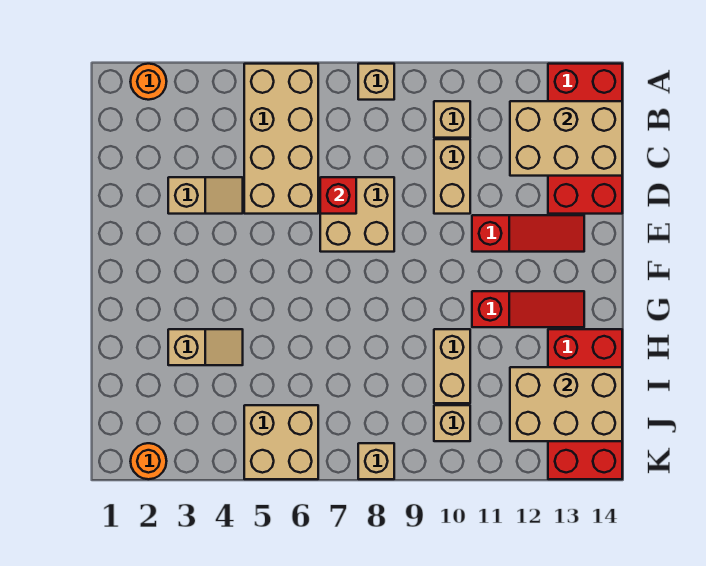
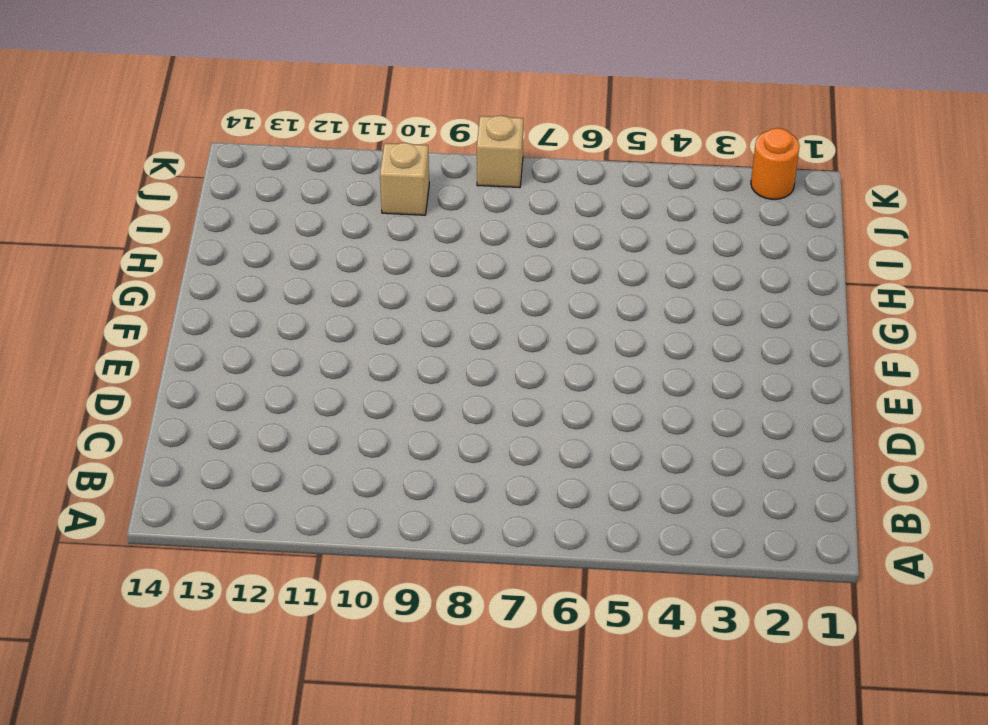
none -> orange round brick A2 level 1
none -> tan brick A5:D6 level 1
none -> tan brick A8 level 1

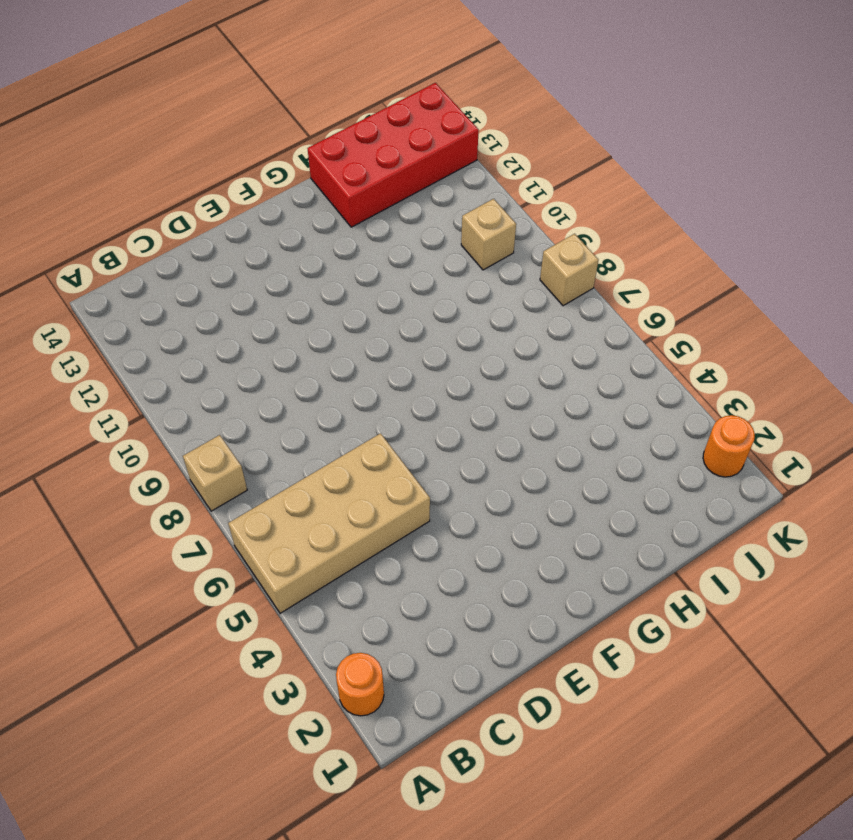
none -> red brick A13:D14 level 1
none -> tan brick B10 level 1
none -> tan brick C10:D10 level 1

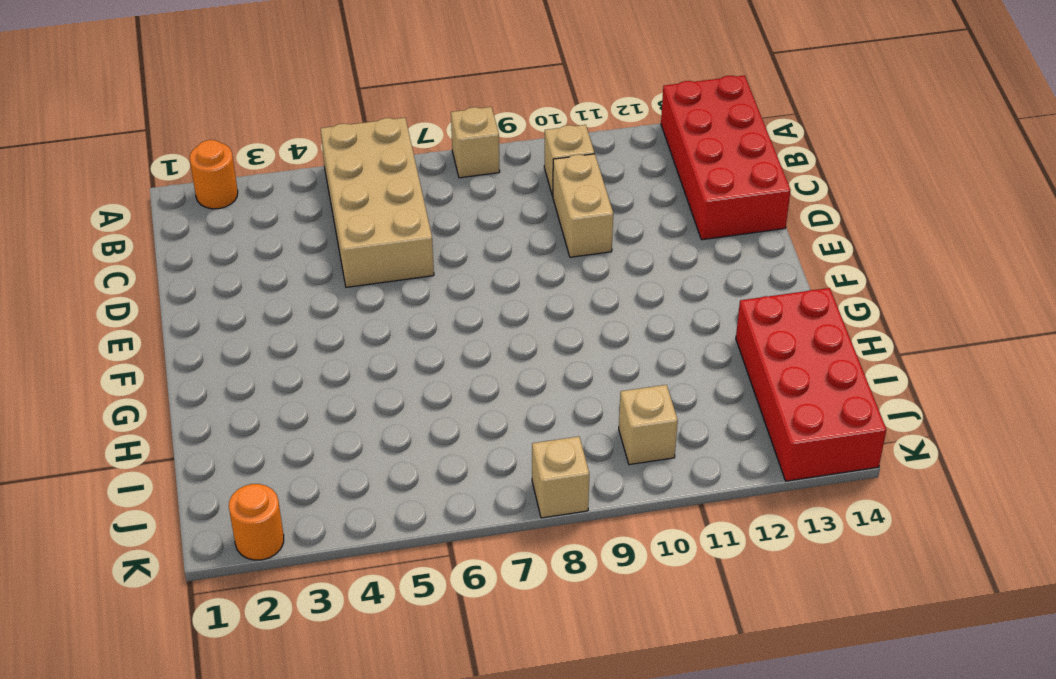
none -> tan slope D3:D4 level 1 top 3
none -> tan brick D7:E8 level 1
none -> red slope E11:E13 level 1 top 11

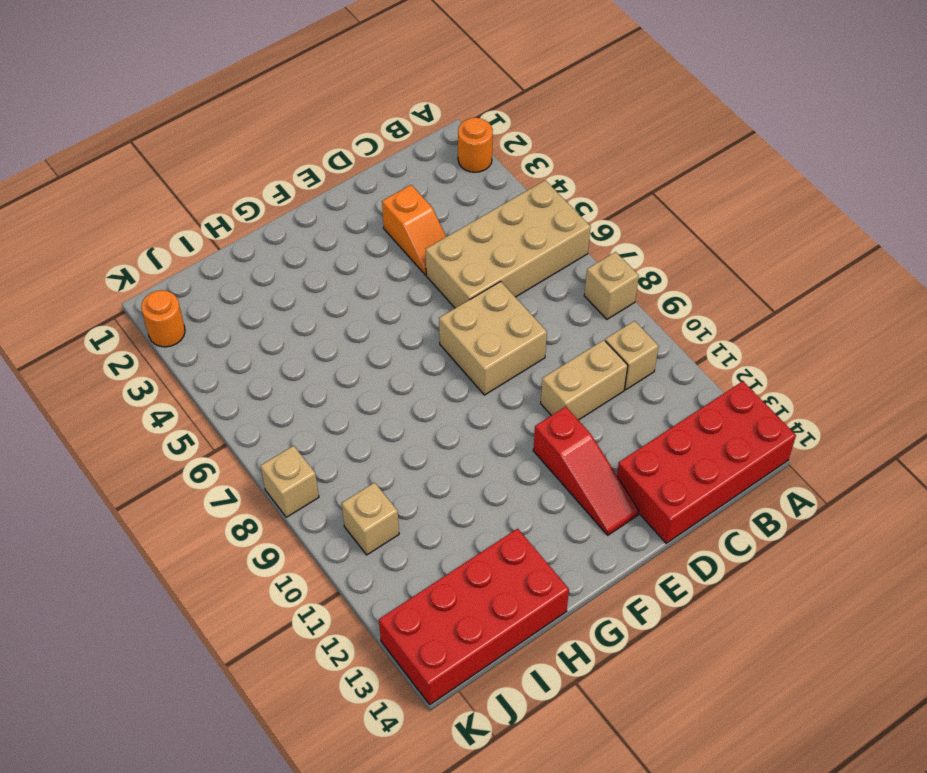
orange slope D3:D4 level 1 top 3 -> tan slope D3:D4 level 1 top 3
none -> red slope G11:G13 level 1 top 11
none -> tan slope H3:H4 level 1 top 3
none -> tan brick H10:I10 level 1

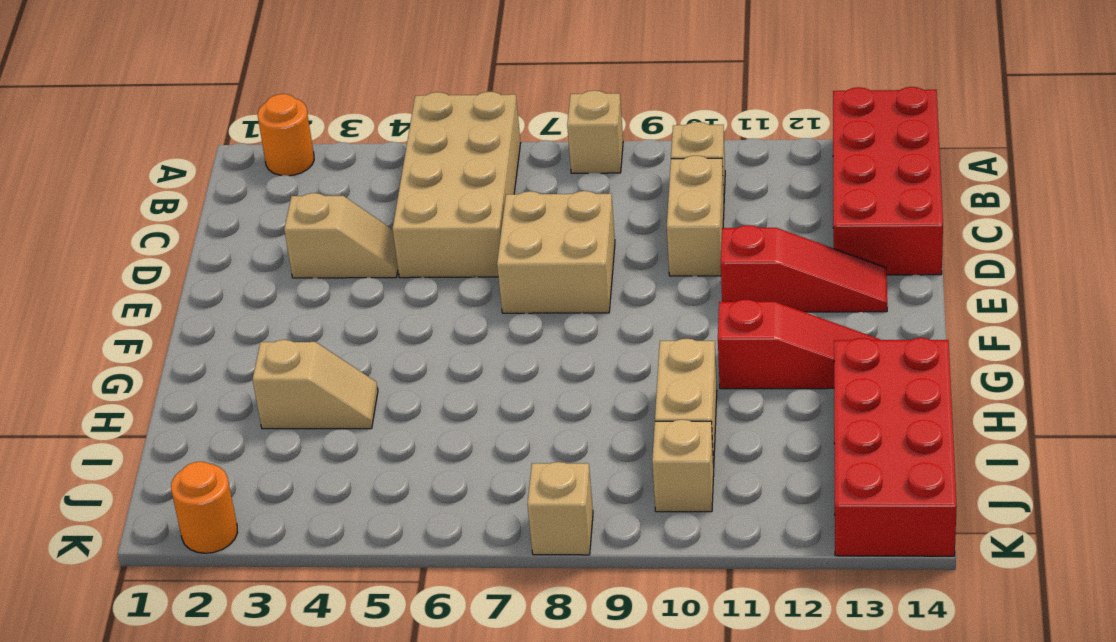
none -> tan brick J5:K6 level 1
none -> tan brick B12:C14 level 2
none -> red brick D7 level 2

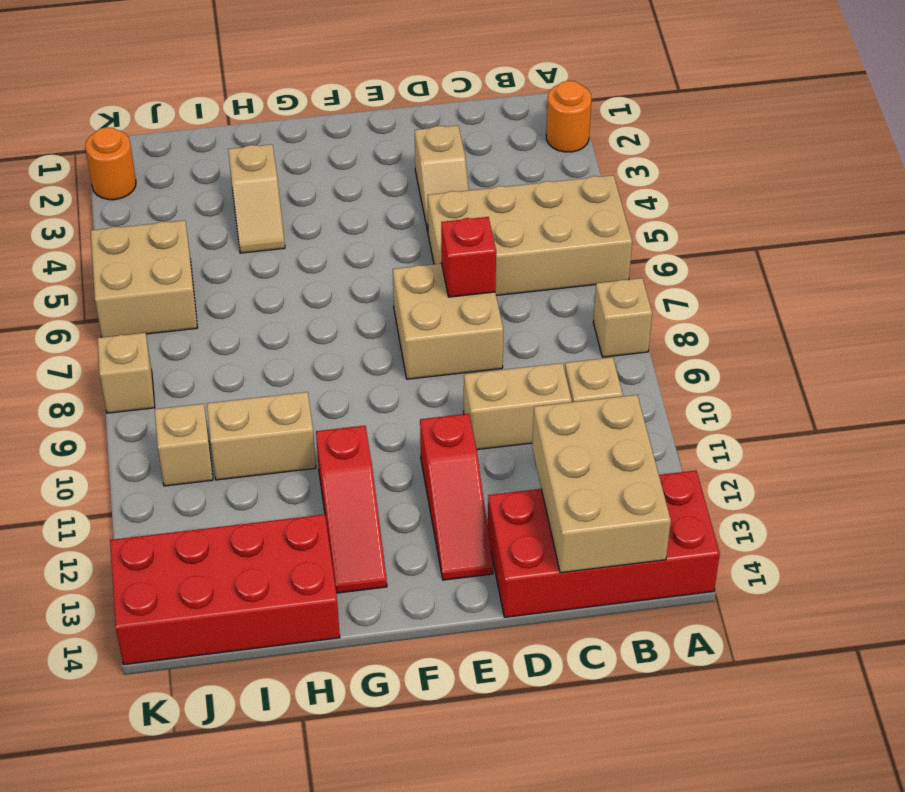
none -> tan brick I12:J14 level 2

